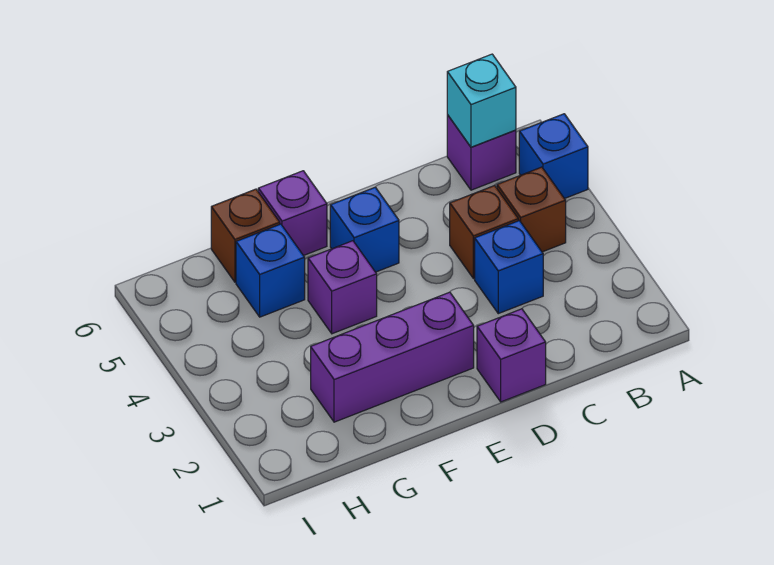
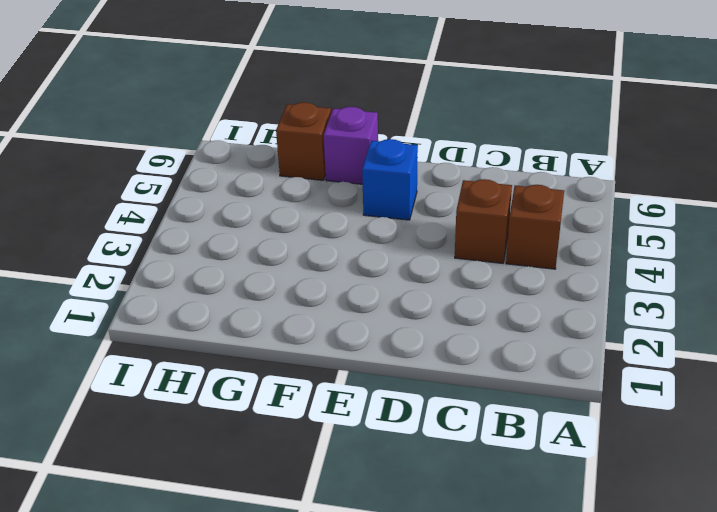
none -> blue brick A5 level 1
none -> purple brick B6 level 1
none -> blue brick C3 level 1

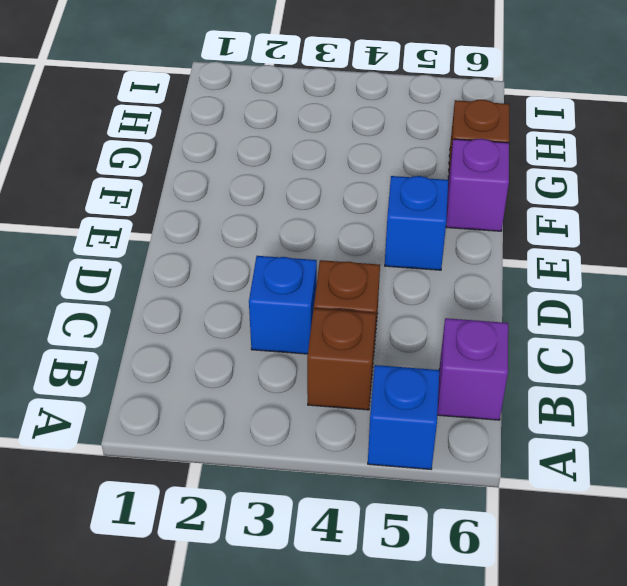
none -> purple brick D1 level 1
none -> purple brick E2:G2 level 1
none -> purple brick F4 level 1

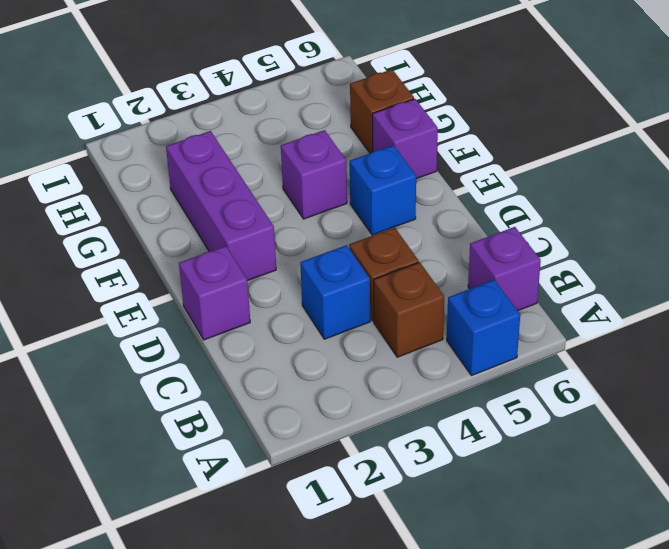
none -> blue brick G5 level 1
none -> cyan brick B6 level 2

